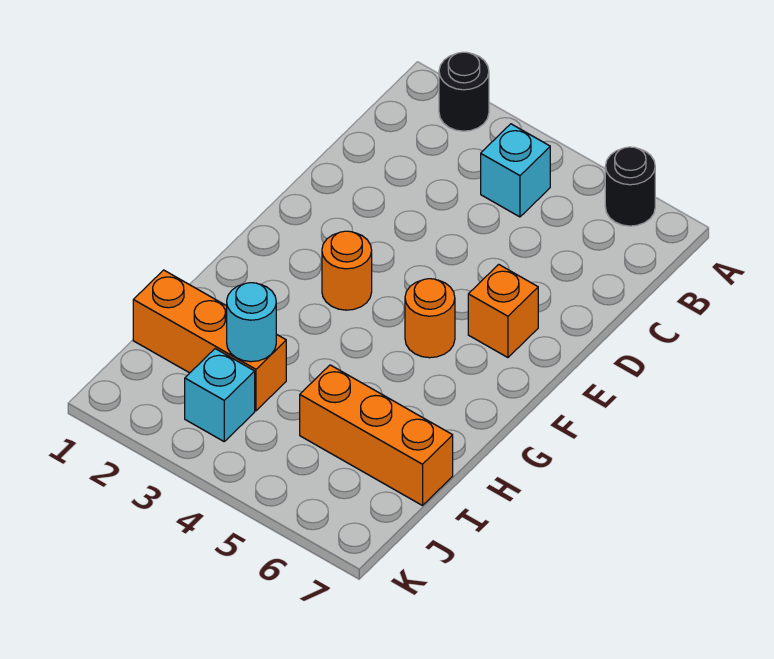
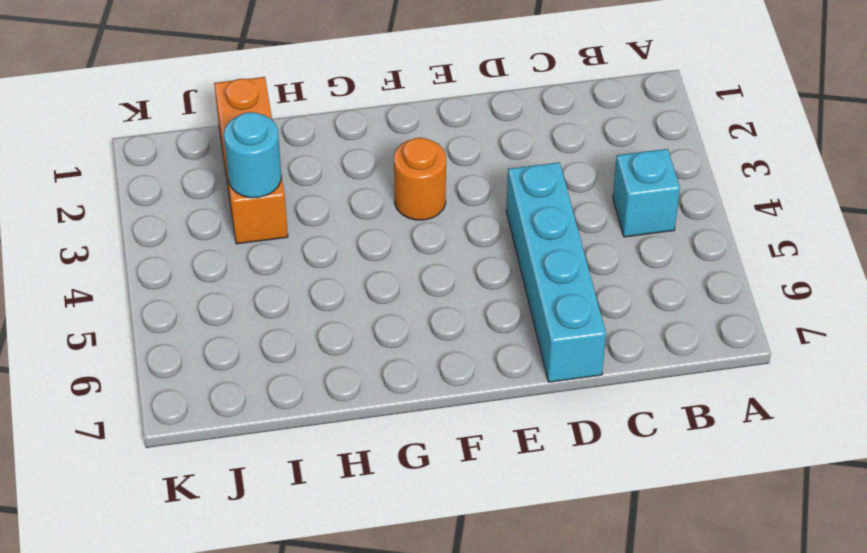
cyan brick D4:D7 level 1 -> none
none -> black round brick A2 level 1
none -> black round brick A6 level 1

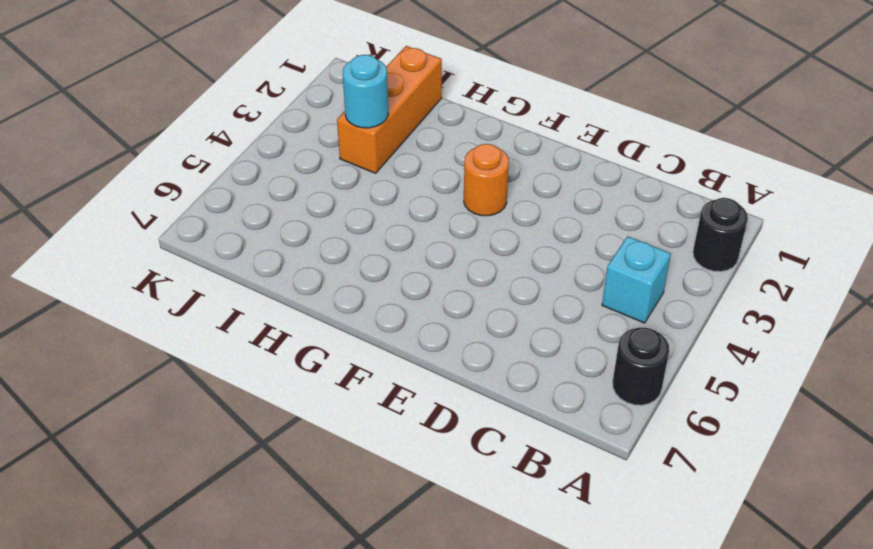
none -> orange brick E6 level 1
none -> orange round brick F5 level 1

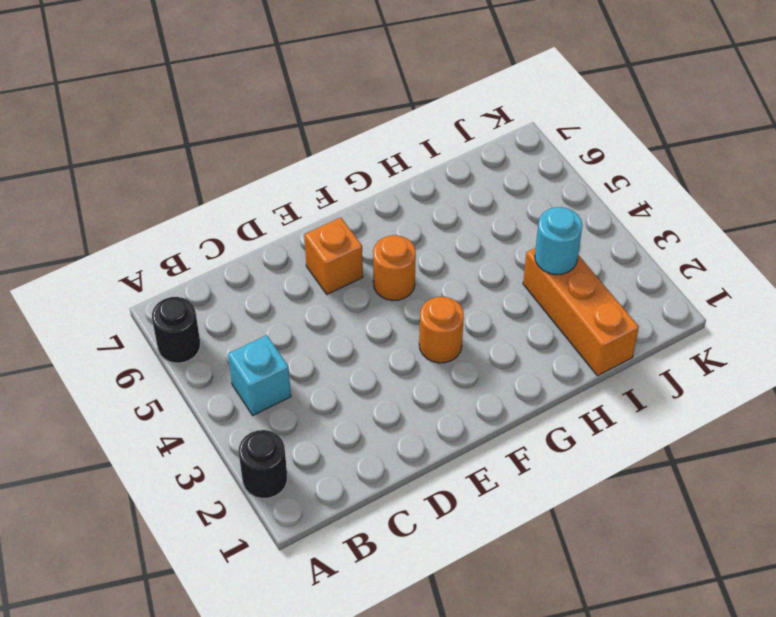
none -> orange brick I5:I7 level 1
none -> cyan brick J3 level 1

